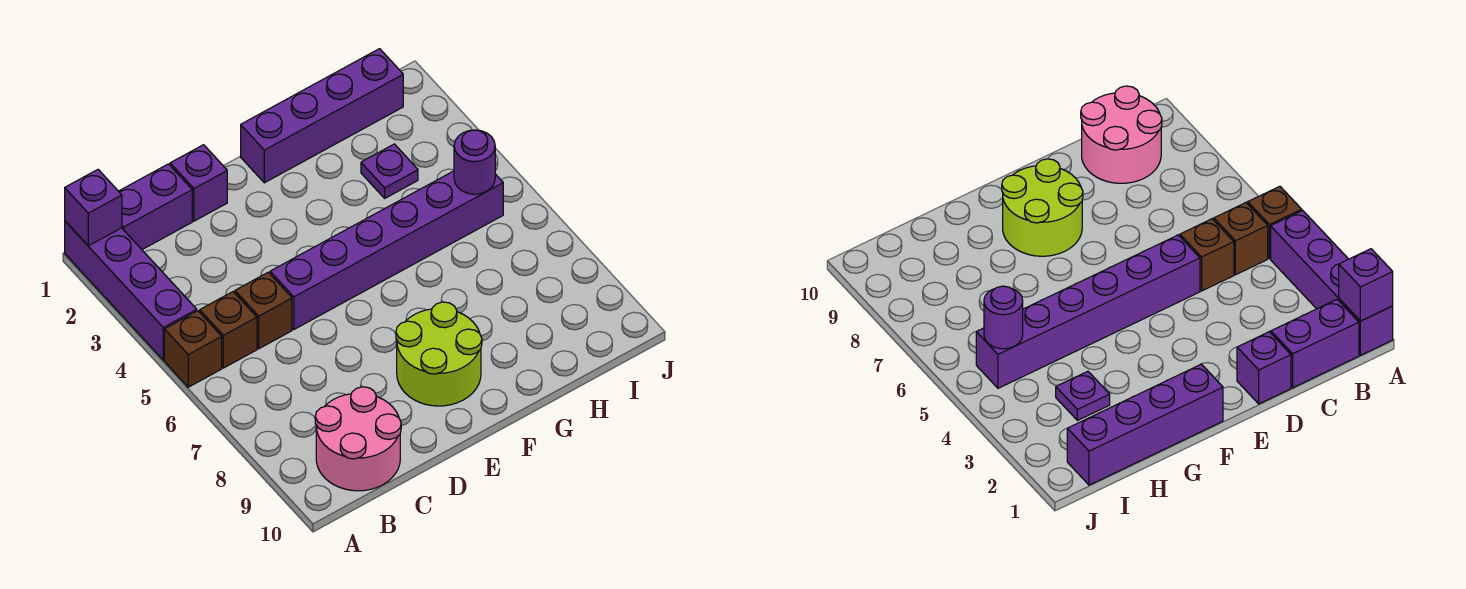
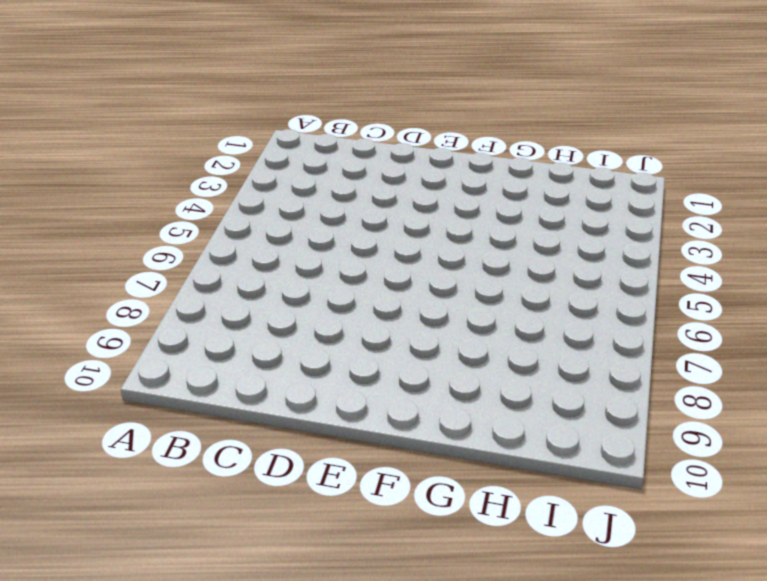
none -> purple brick A1:A4 level 1
none -> brown brick A5 level 1
none -> purple brick B1:C1 level 1

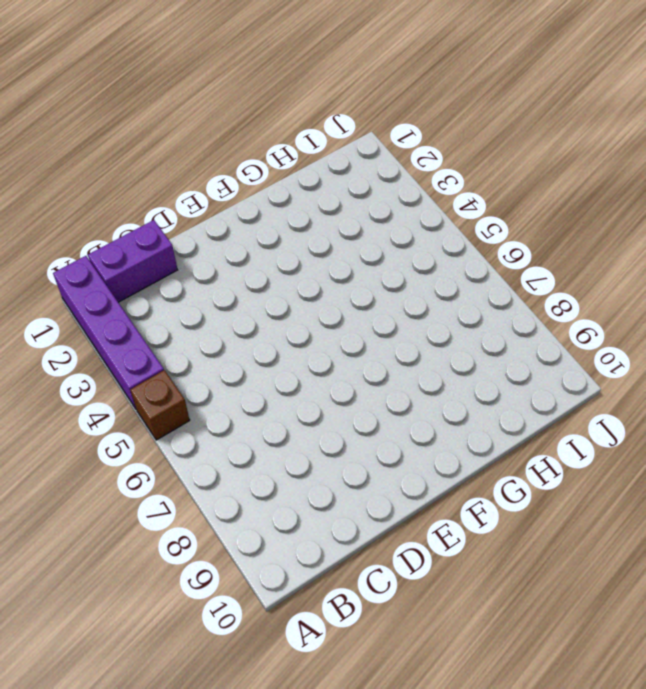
none -> brown brick B5 level 1
none -> pink round brick B9:C10 level 1
none -> brown brick C5 level 1

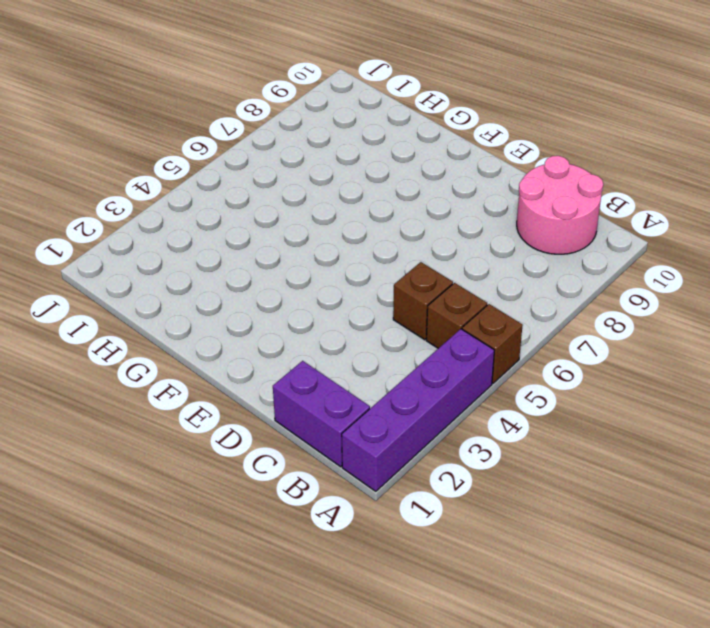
none -> purple brick D1 level 1
none -> purple brick D5:I5 level 1
none -> lime round brick E8:F9 level 1

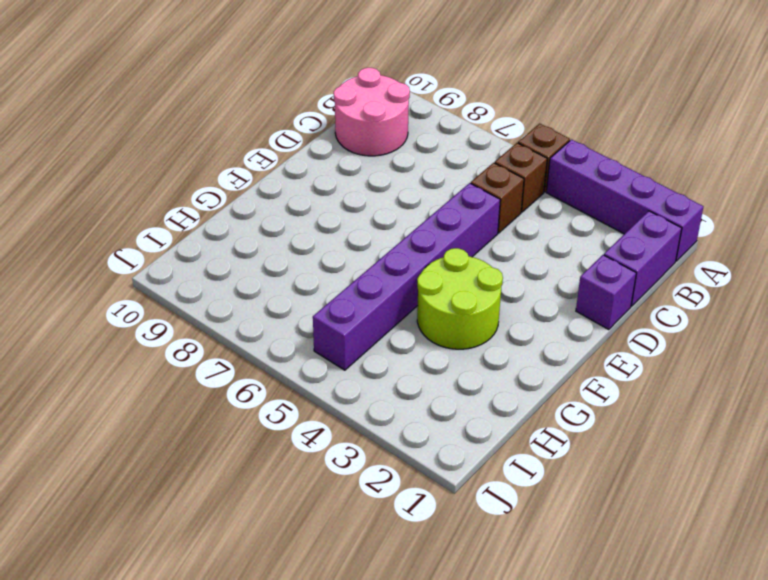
lime round brick F3:G4 level 1 -> lime round brick E8:F9 level 1
none -> purple brick F1:I1 level 1
none -> purple plate H3 level 1
none -> purple brick A1 level 2

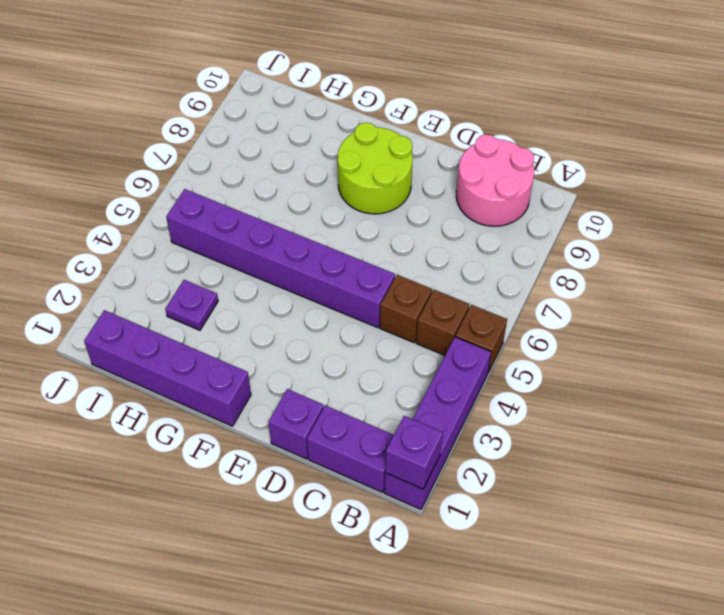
none -> purple round brick I5 level 2

